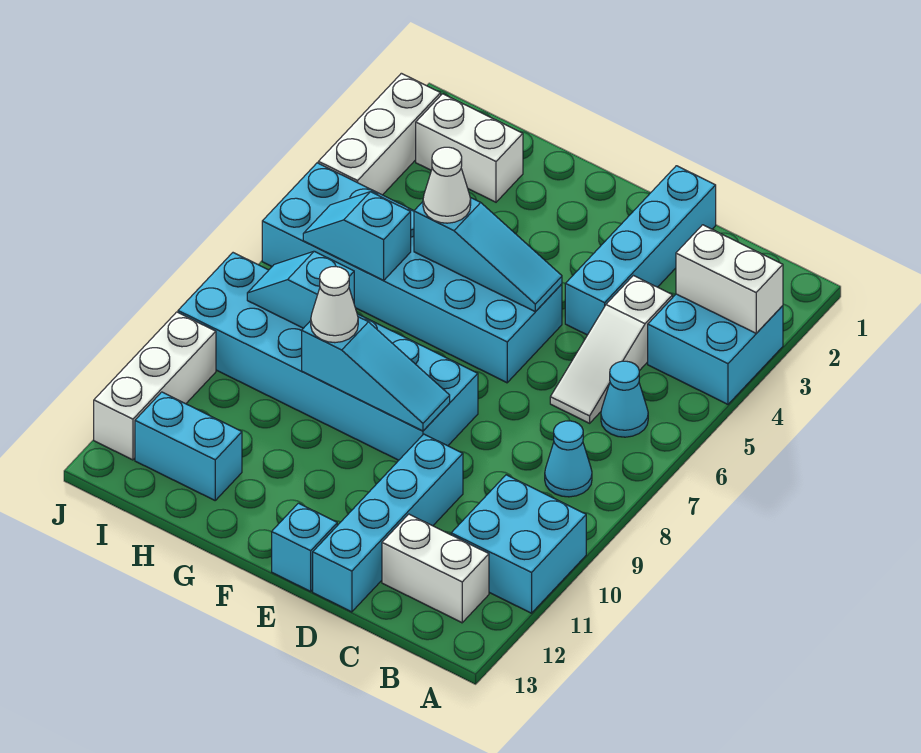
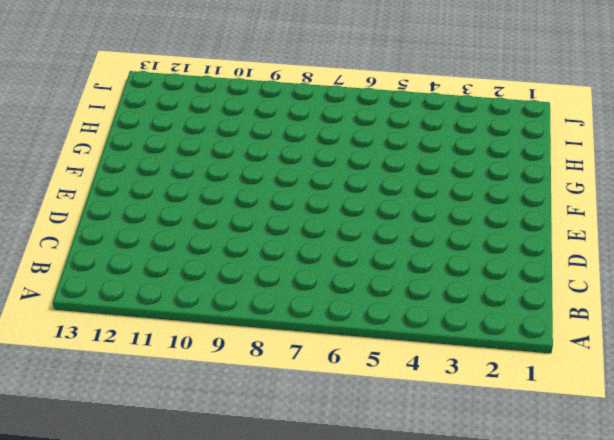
none -> cyan brick A3:B4 level 1
none -> cyan brick A10:B11 level 1
none -> cyan cone B6 level 1

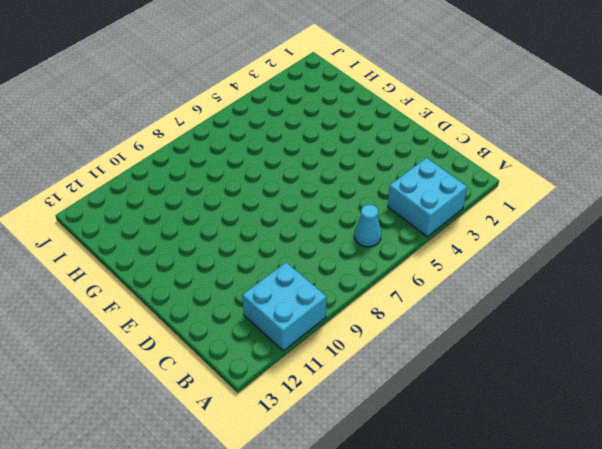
none -> cyan cone B8 level 1
none -> white brick B12:C12 level 1
none -> white slope C4:C6 level 1 top 4

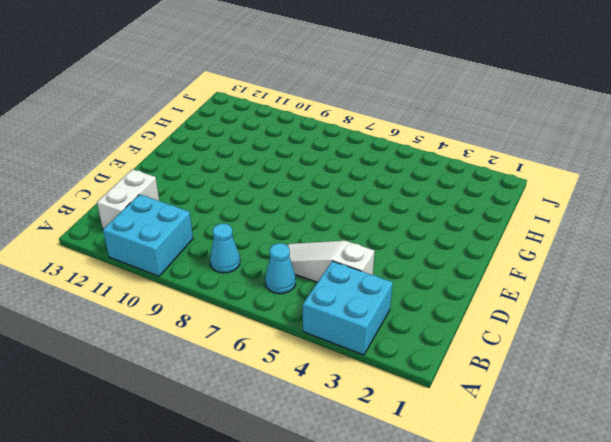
none -> cyan brick D1:D4 level 1
none -> cyan brick D10:D13 level 1
none -> cyan brick E5:J6 level 1

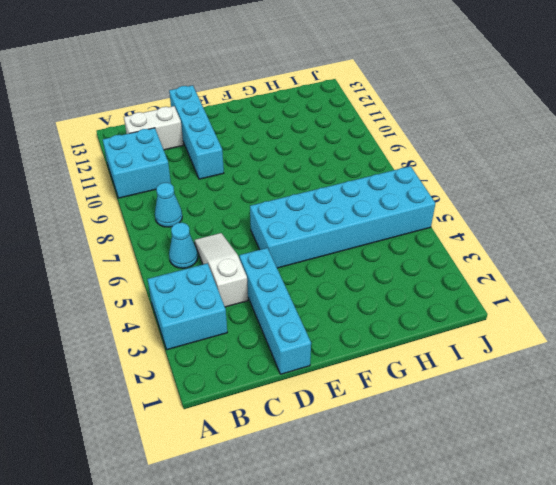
none -> cyan brick E8:J9 level 1
none -> cyan brick E13 level 1
none -> white brick H2:I2 level 1

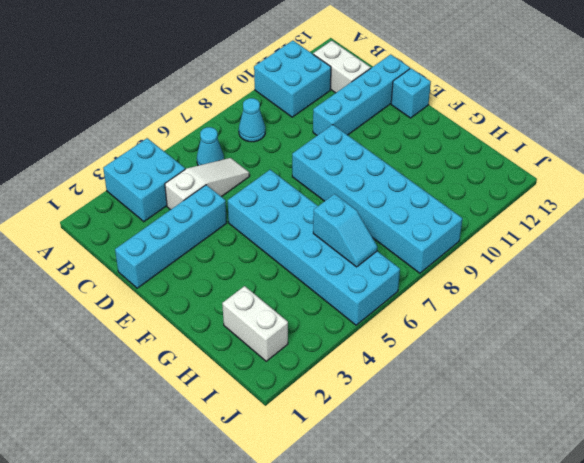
none -> cyan brick H12:I12 level 1
none -> white brick J2:J4 level 1
none -> white brick J10:J12 level 1

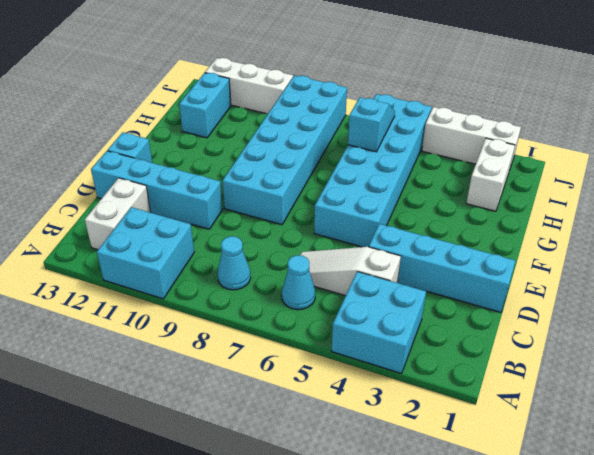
none -> white brick A3:B3 level 2
none -> cyan slope E5:G5 level 2 top G
none -> cyan slope E9:G9 level 2 top G

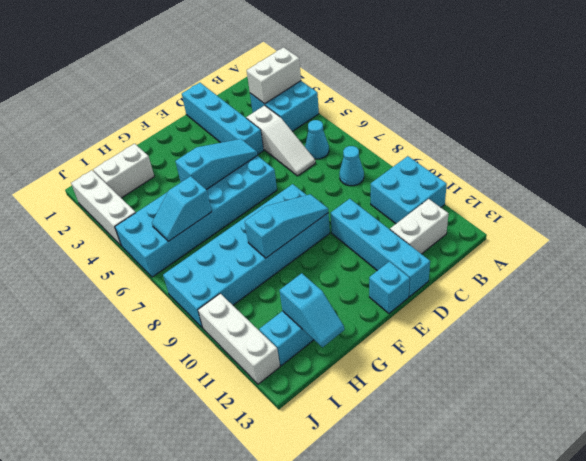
cyan slope H12:H13 level 2 top 12 -> cyan slope H8:I8 level 2 top H
none -> white cone G5 level 3
none -> white cone G9 level 3

